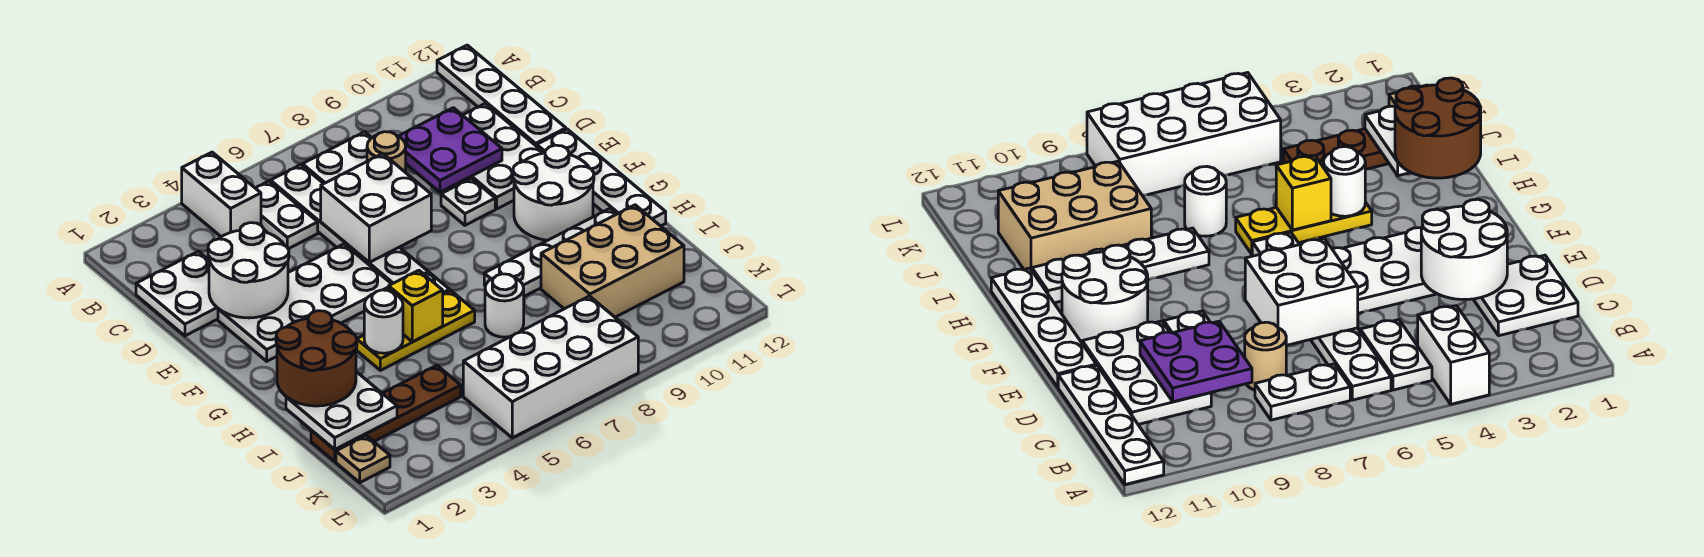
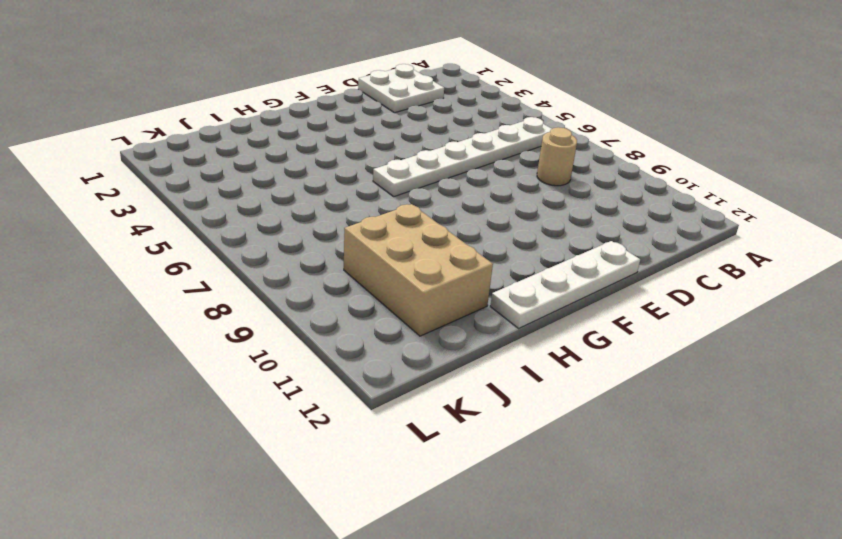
none -> white brick A4:B4 level 1
none -> white plate A12:D12 level 1
none -> white plate B5:C5 level 1

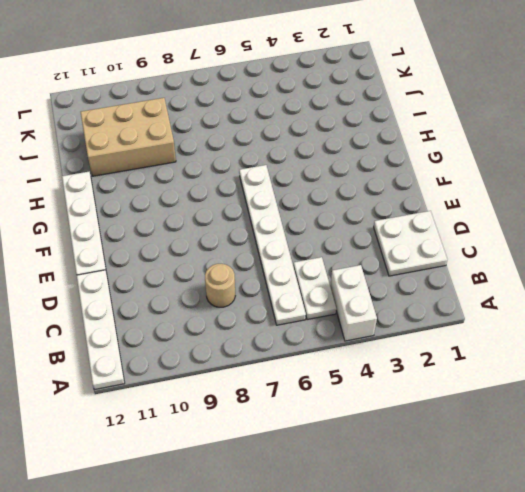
none -> white plate B7:B8 level 1
none -> white plate C10:E11 level 1
none -> white plate E2:F5 level 1

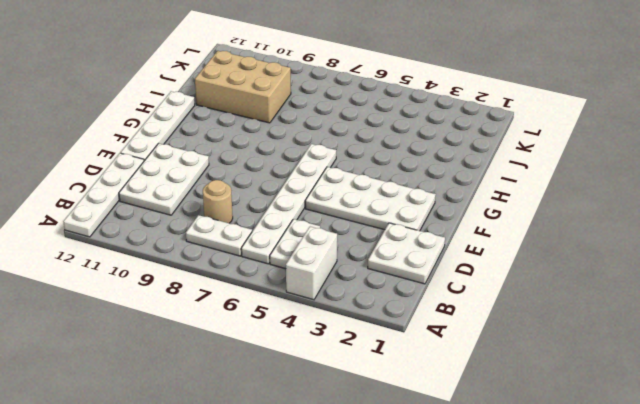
none -> white plate E9 level 1
none -> white round brick F10:G11 level 1
none -> yellow plate H4:H6 level 1

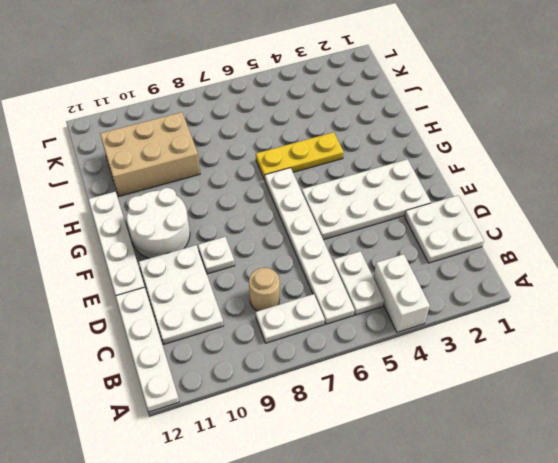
none -> white plate H8:H11 level 1
none -> white round brick I7 level 1
none -> brown plate J1:J4 level 1

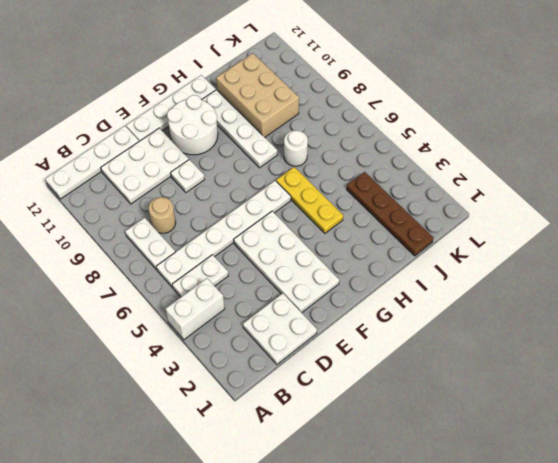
none -> tan plate K1 level 1
none -> white brick K5:L8 level 1
none -> purple plate C9:D10 level 2

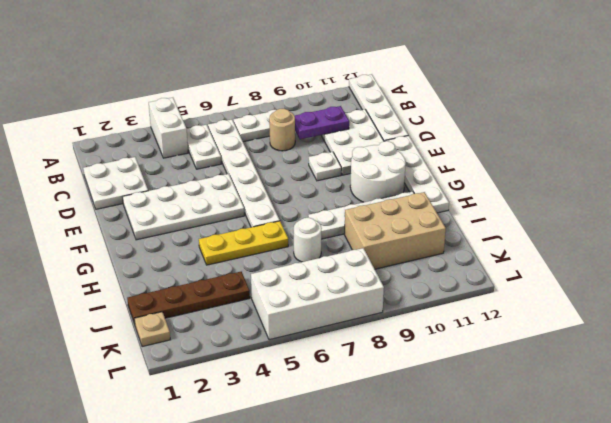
purple plate C9:C10 level 2 -> purple plate C9:D10 level 2
none -> white round brick D2:E3 level 2
none -> white brick D6:E7 level 2
none -> white round brick H4 level 2

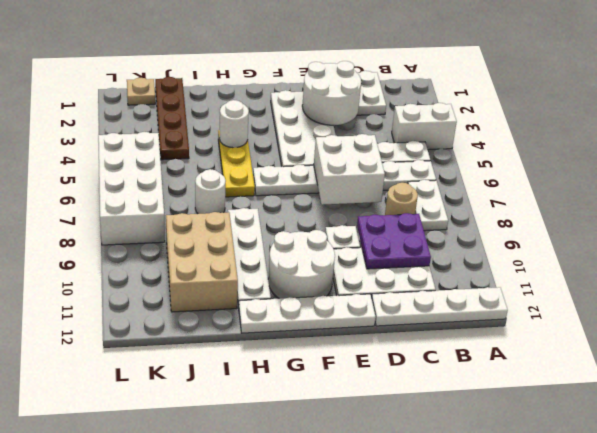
none -> yellow brick H5 level 2
none -> white plate I1:J2 level 2
none -> brown round brick H1:I2 level 3

